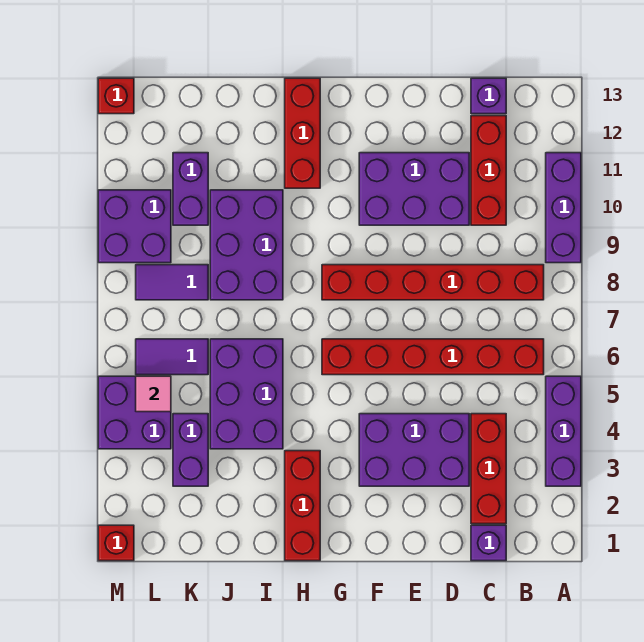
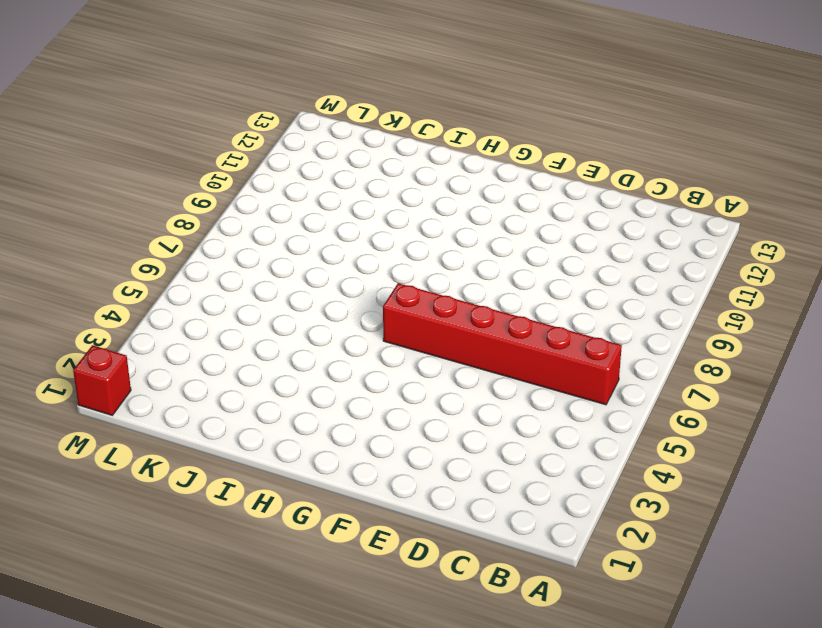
none -> purple brick A3:A5 level 1
none -> purple brick A9:A11 level 1
none -> red brick B8:G8 level 1

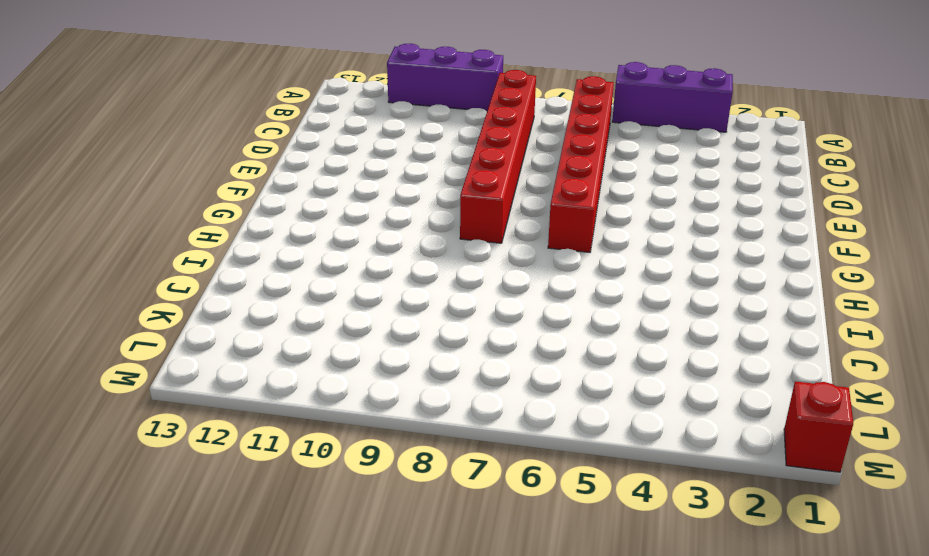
none -> purple brick C1 level 1
none -> red brick C2:C4 level 1
none -> red brick C10:C12 level 1

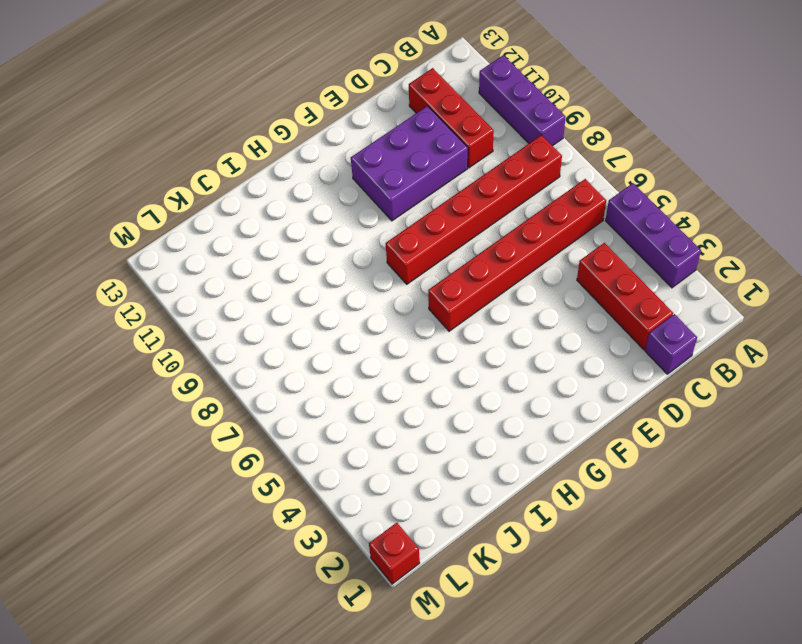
none -> purple brick C13 level 1
none -> purple brick D3:F4 level 1
none -> red brick H1:H3 level 1

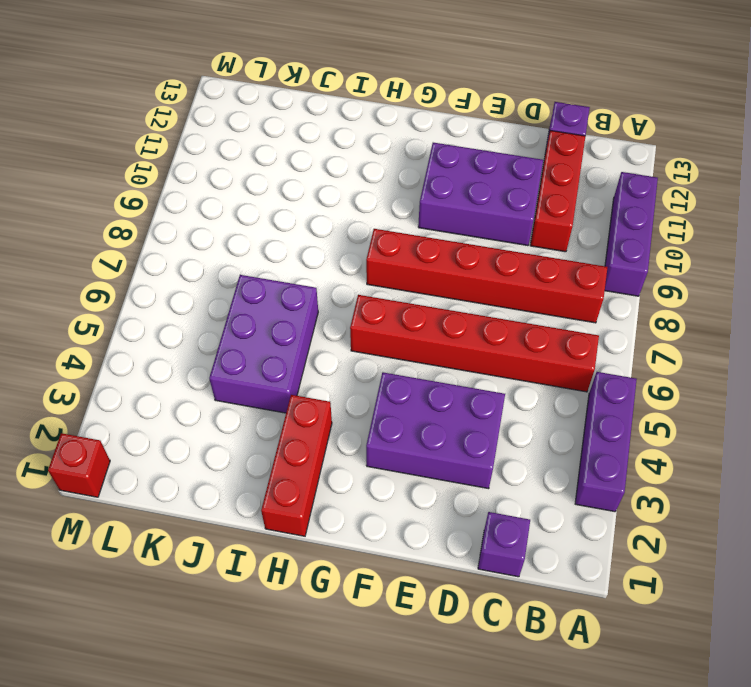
none -> red brick C2:C4 level 1
none -> red brick H11:H13 level 1
none -> purple brick I8:J10 level 1

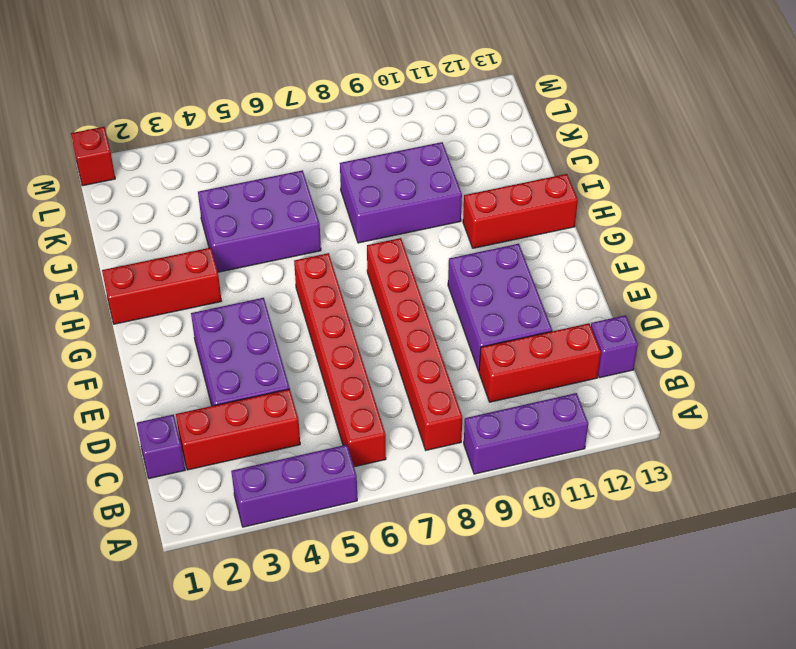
none -> purple brick K3:K4 level 1
none -> purple tile K6:L6 level 1
none -> purple tile K8:L8 level 1

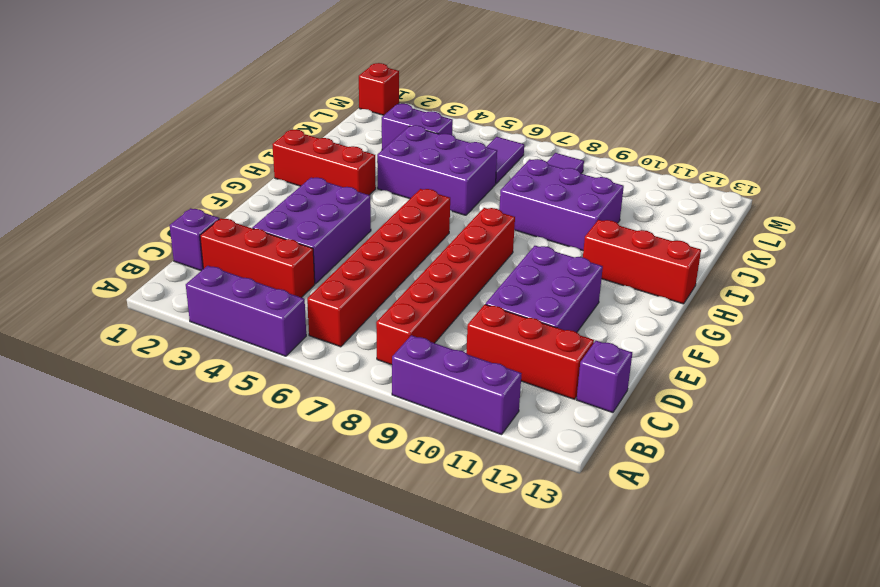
none -> purple brick K10:K11 level 1
none -> purple brick L4:M5 level 1
none -> purple brick L9:M10 level 1

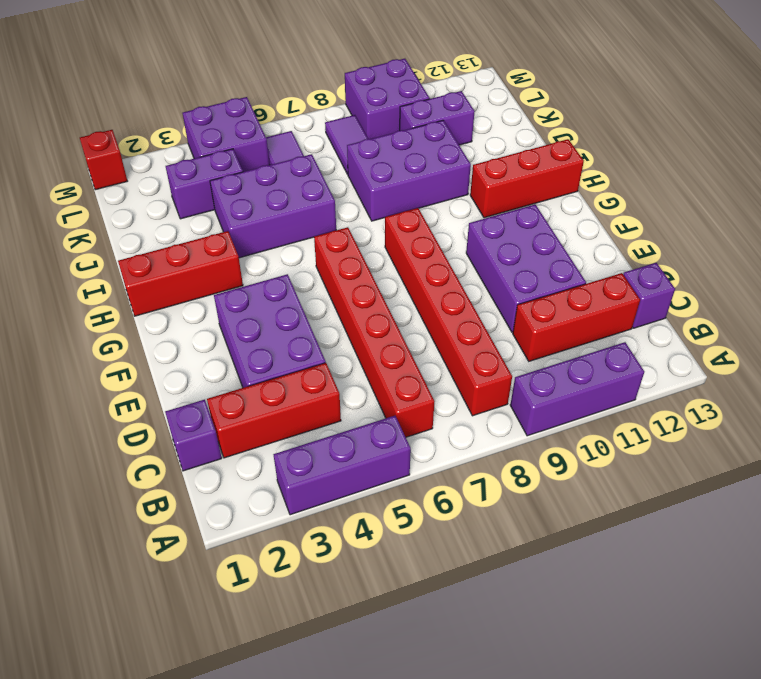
none -> red brick M13 level 1
none -> pink tile L5 level 2

